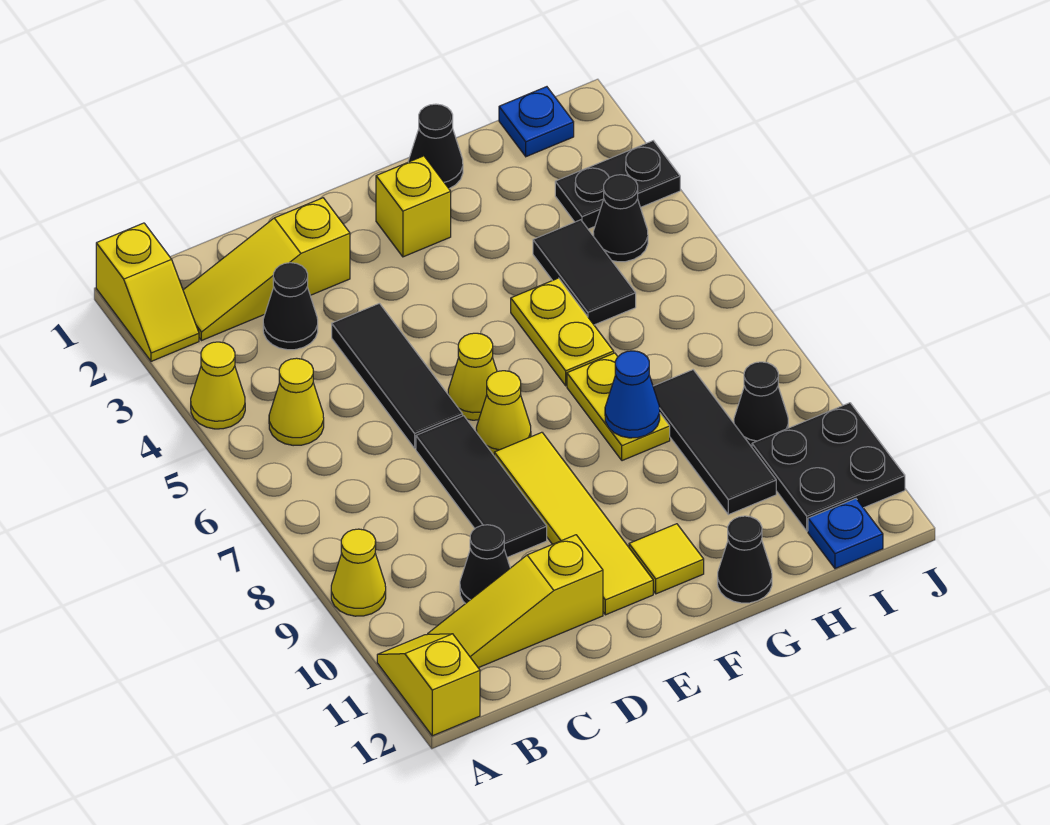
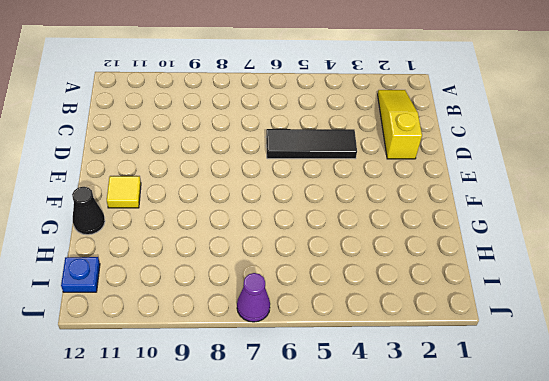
purple cone J7 level 1 -> none
none -> yellow slope A1:A2 level 1 top 1
none -> yellow cone A4 level 1
none -> yellow cone A9 level 1

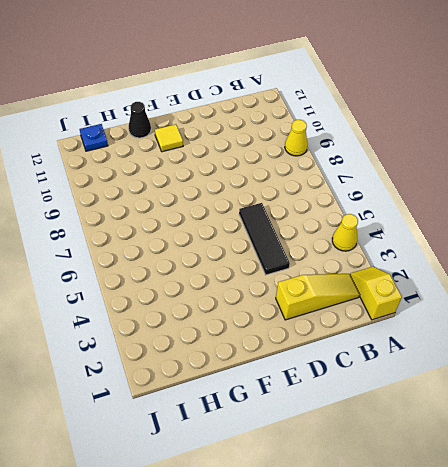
none -> yellow slope A11:A12 level 1 top 12
none -> yellow cone B5 level 1
none -> yellow slope B11:D11 level 1 top D

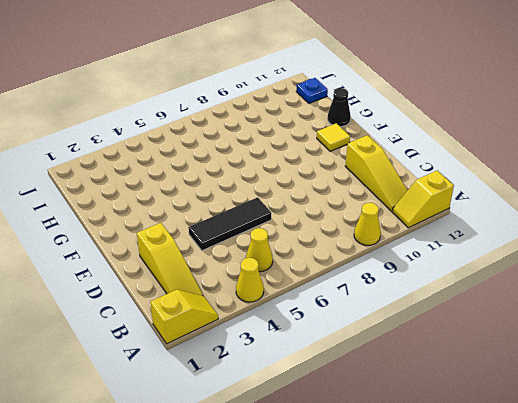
none -> black cone C3 level 1
none -> black cone C10 level 1
none -> black tile D7:D9 level 1

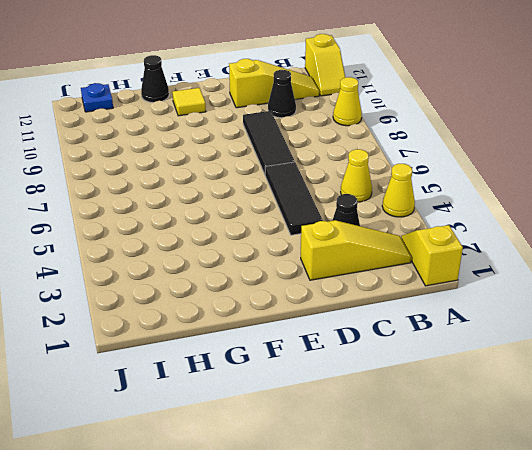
none -> yellow cone E6 level 1
none -> yellow cone E7 level 1
none -> yellow tile E8:E11 level 1

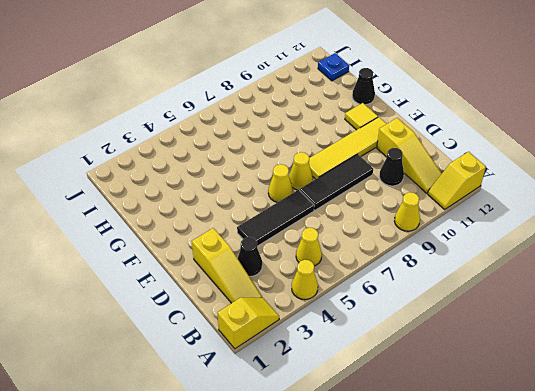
none -> yellow brick F2 level 1
none -> black cone G1 level 1
none -> yellow plate G5:G6 level 1

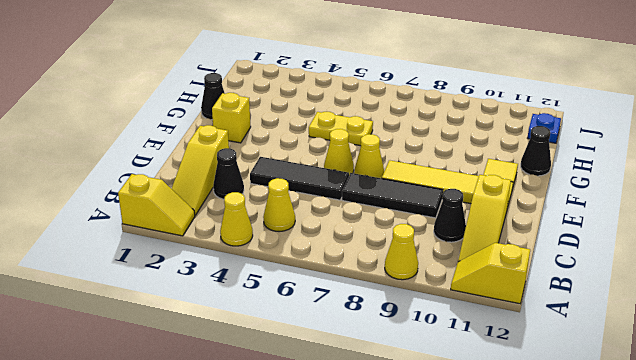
none -> yellow plate G7:G8 level 1
none -> black tile H4:H5 level 1
none -> black tile H8:H10 level 1

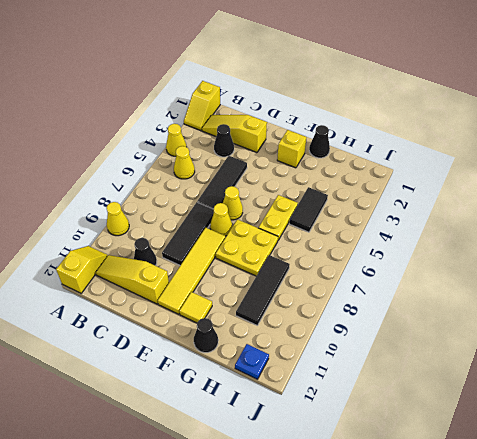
yellow plate F7:G8 level 1 -> yellow plate G7:G8 level 1
none -> blue plate I1 level 1
none -> black plate I3:J3 level 1
none -> black cone I4 level 1

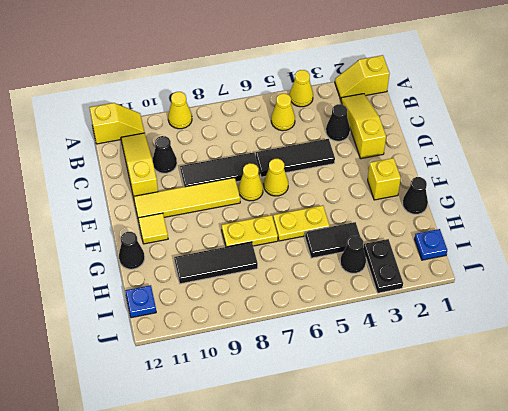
none -> black cone I9 level 1
none -> black plate I10:J11 level 1
none -> blue cone G8 level 2

